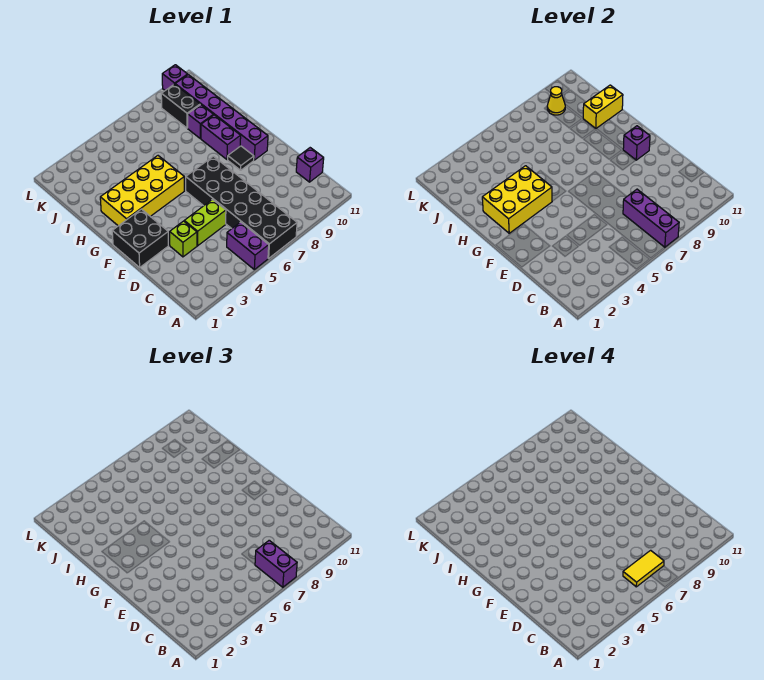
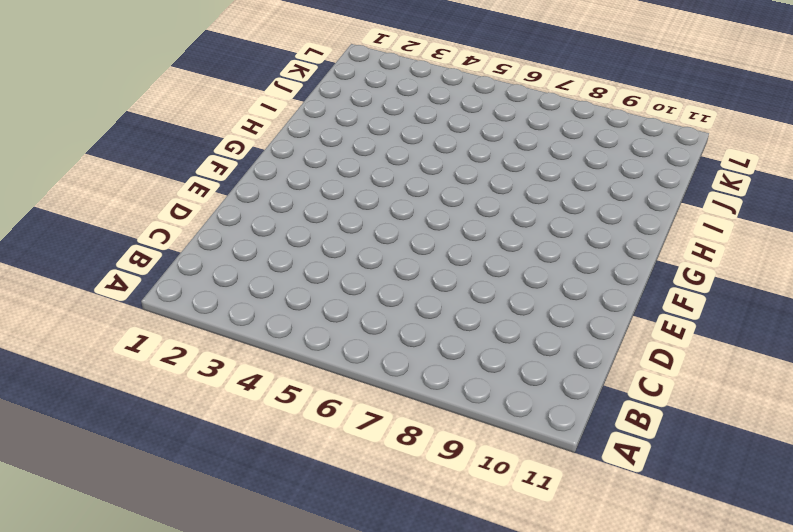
none -> purple brick A5:B5 level 1
none -> black brick A6:F7 level 1
none -> purple brick C11 level 1

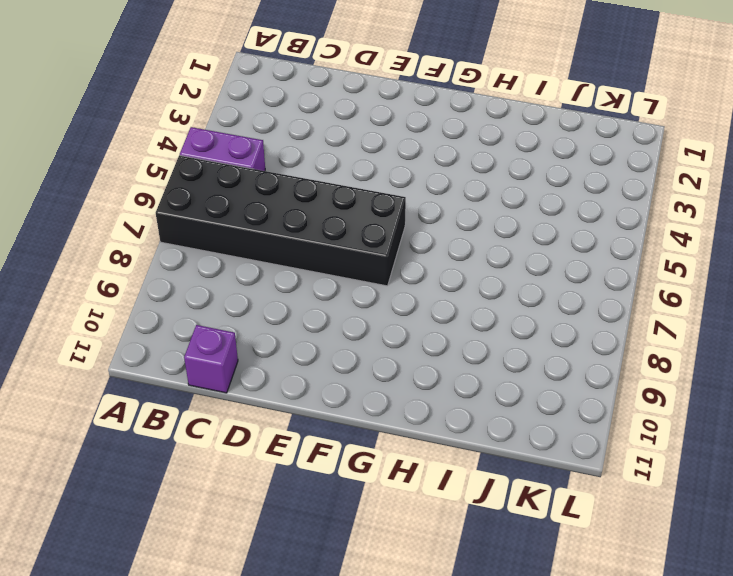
none -> lime brick D3 level 1
none -> lime brick D4:D5 level 1
none -> black brick E1:F2 level 1

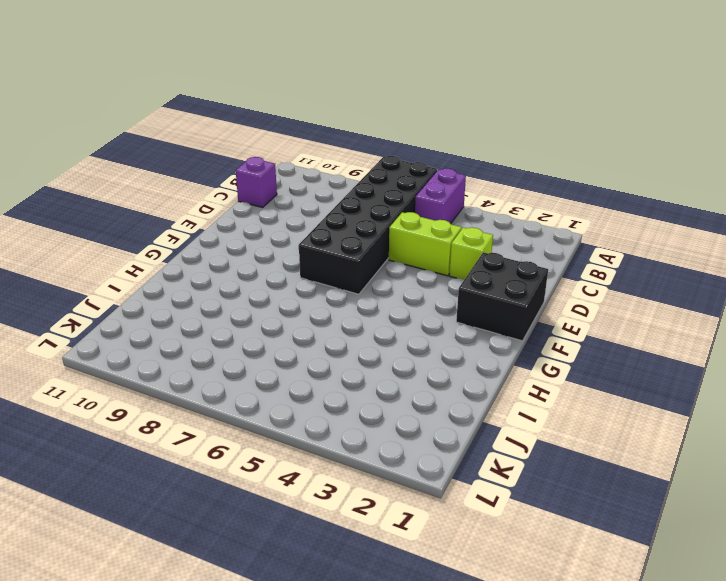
none -> black tile F9 level 1
none -> purple brick F10:K10 level 1
none -> yellow brick G2:H5 level 1

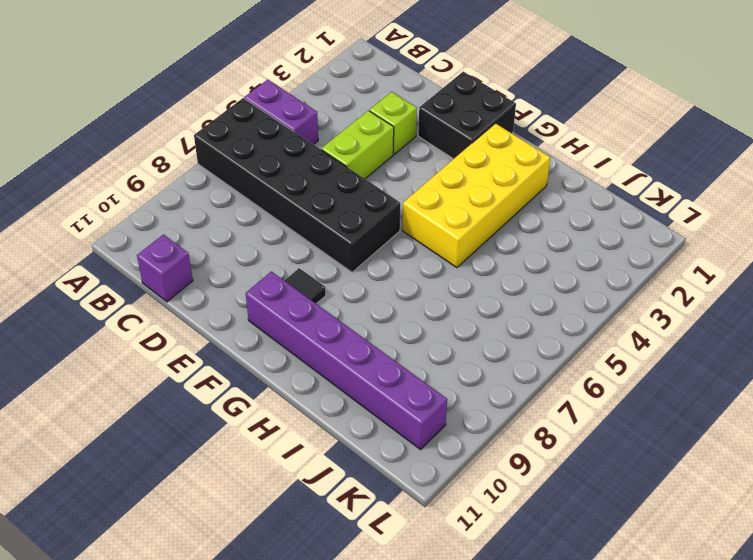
none -> purple brick G9:H9 level 1
none -> purple brick I9 level 1
none -> black brick J9:K9 level 1

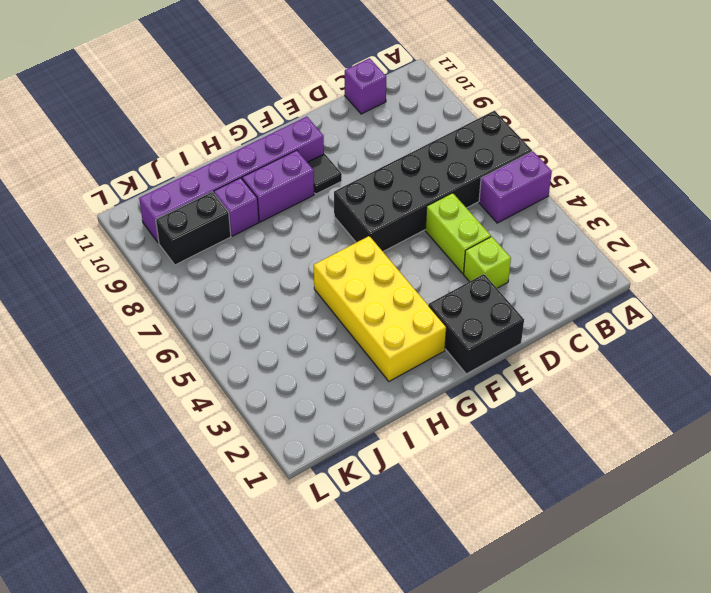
none -> purple brick L10 level 1
none -> purple brick A7:C7 level 2
none -> purple brick F10 level 2

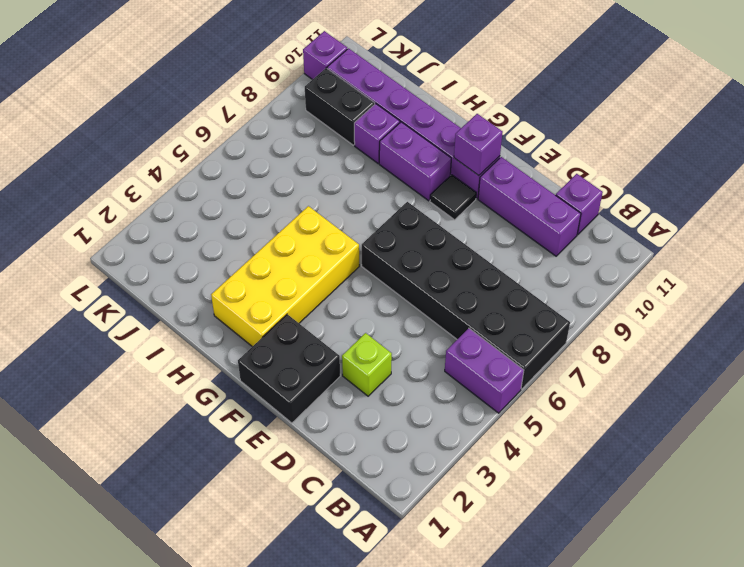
purple brick C10:E10 level 1 -> purple brick A7:C7 level 2
none -> lime brick D4:D5 level 1
none -> yellow brick G2:H4 level 2
none -> yellow brick I10:I11 level 2

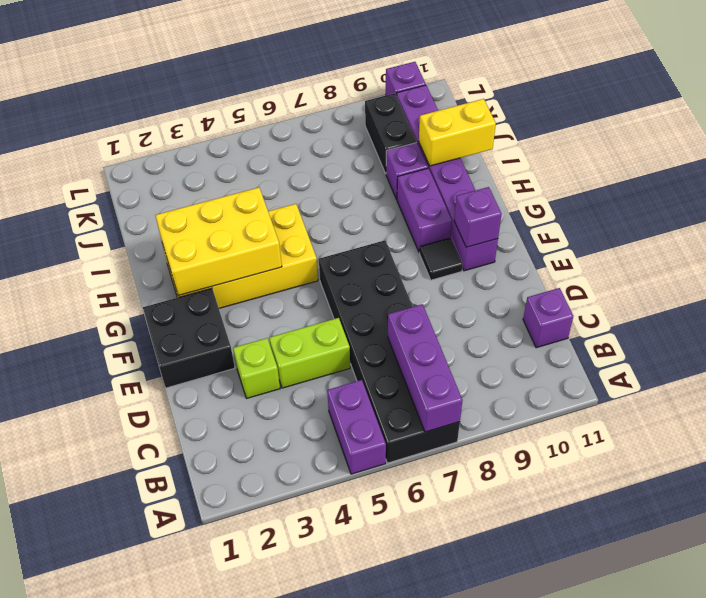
none -> yellow cone K9 level 2
none -> purple brick A7:B7 level 3
none -> yellow tile B6:B7 level 4

